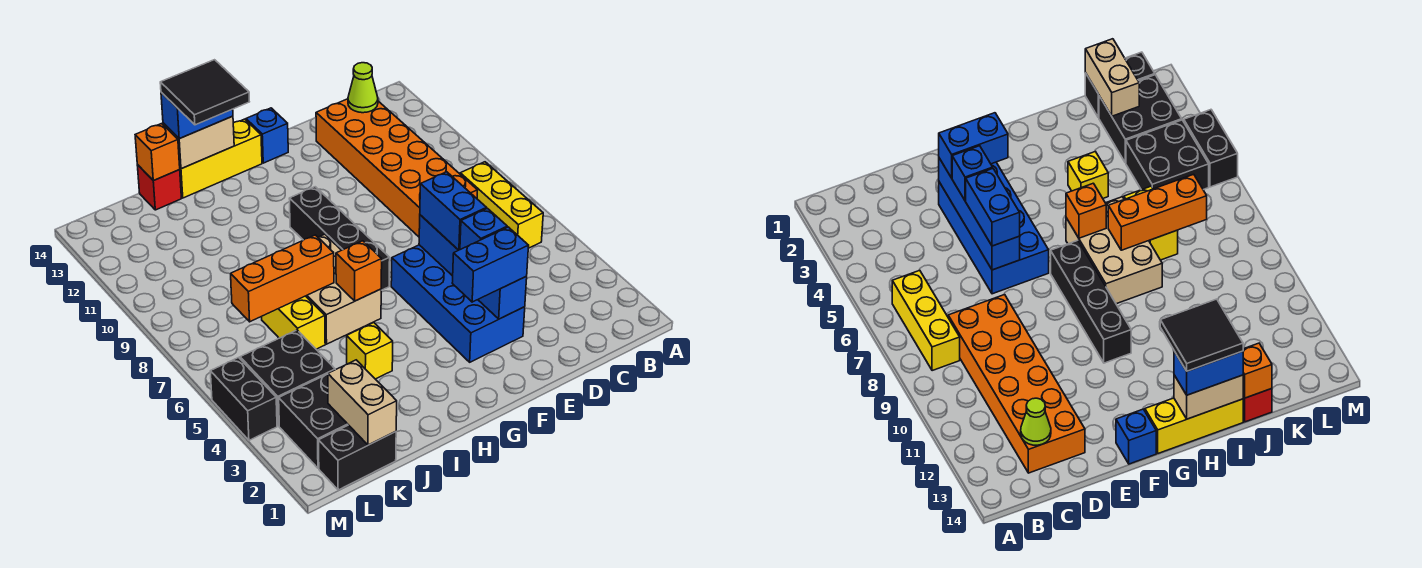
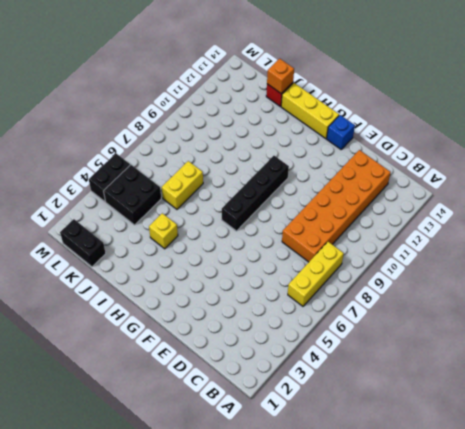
none -> blue brick E3:F6 level 1
none -> tan brick H6:I8 level 1
none -> black brick K2:L3 level 1

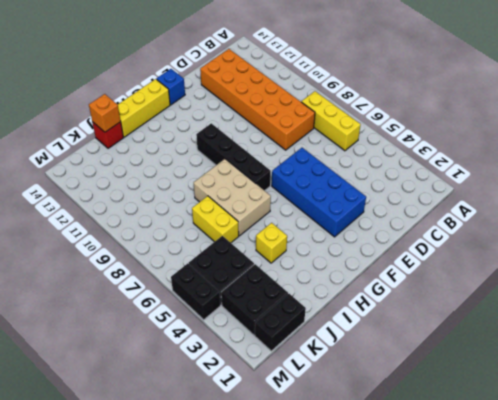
none -> lime cone C13 level 2
none -> blue brick E3:E6 level 2
none -> orange brick H6 level 2

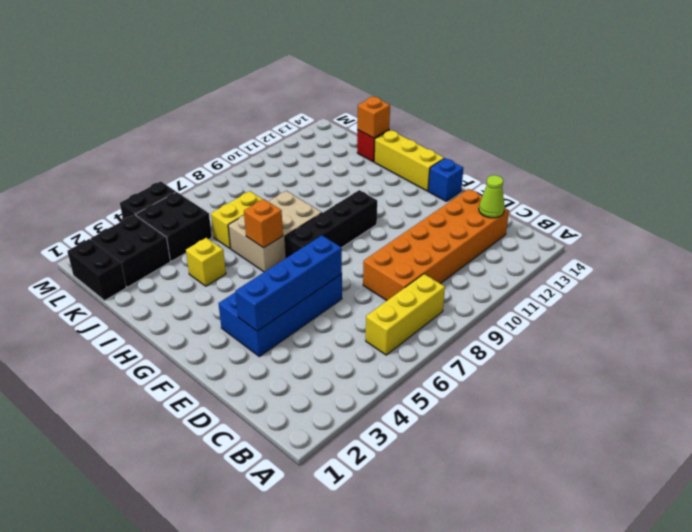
none -> tan brick H14:I14 level 2
none -> orange brick I7:K7 level 2
none -> tan brick K1:K2 level 2

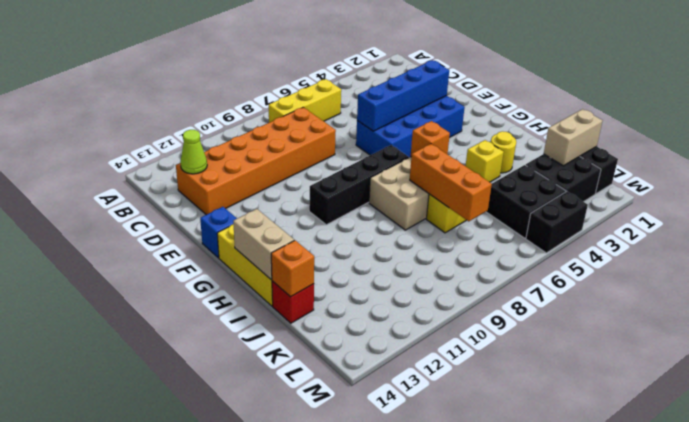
yellow round brick I3 level 1 -> none
none -> blue brick E3:F3 level 3
none -> blue brick E4 level 3
none -> blue brick E5:E6 level 3

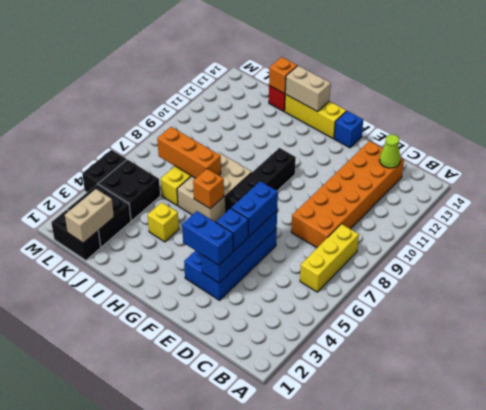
none -> blue brick H14:I14 level 3
none -> black tile H13:I14 level 4

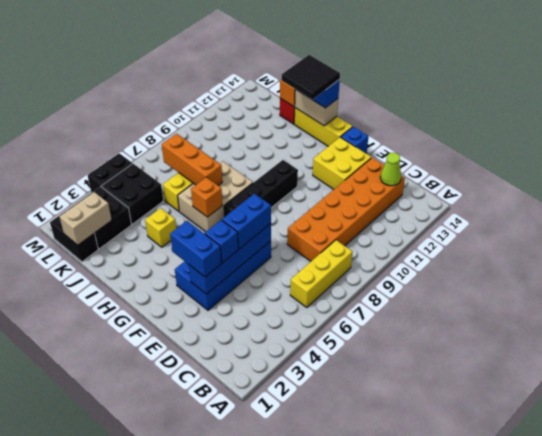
yellow brick E12:F13 level 1 -> none

